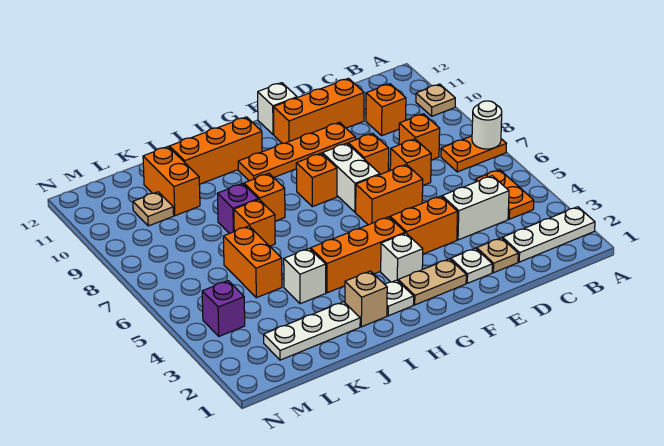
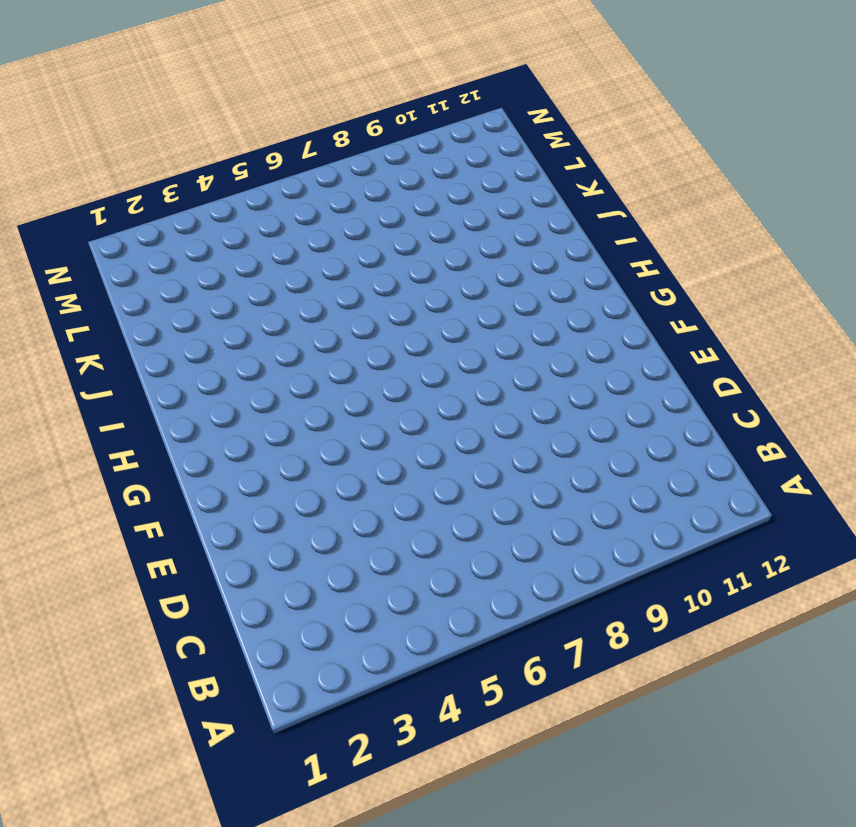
none -> white plate A2:C2 level 1
none -> orange plate A7:B7 level 1
none -> tan plate A10 level 1
none -> orange plate B4:B5 level 1

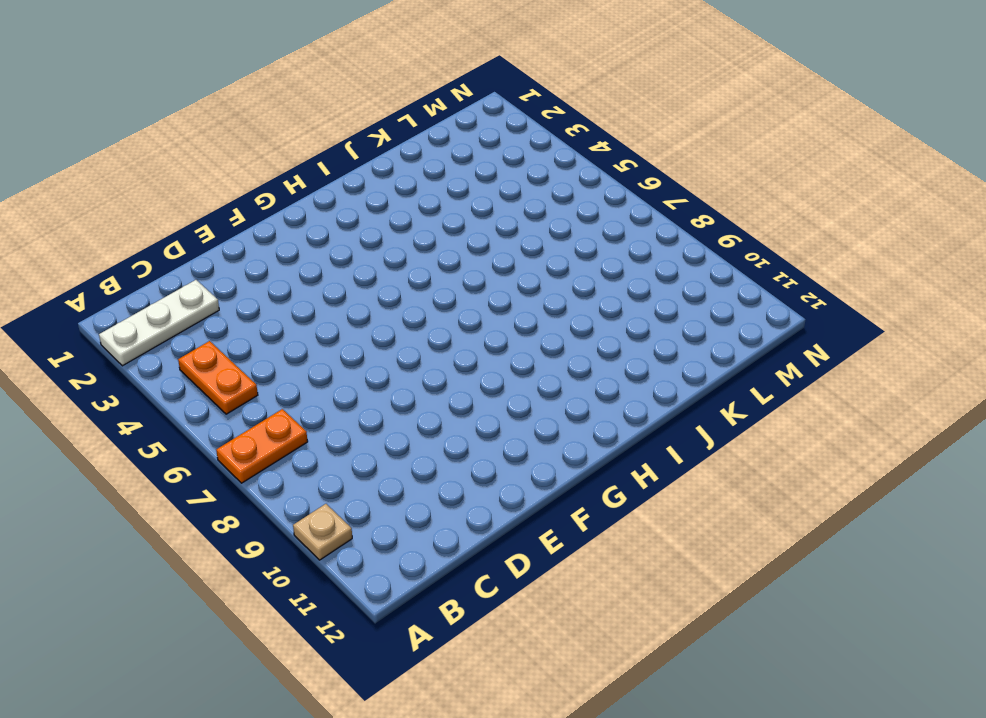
none -> white brick C4:D4 level 1
none -> orange brick C8 level 1
none -> orange brick C10 level 1
none -> tan plate D2 level 1

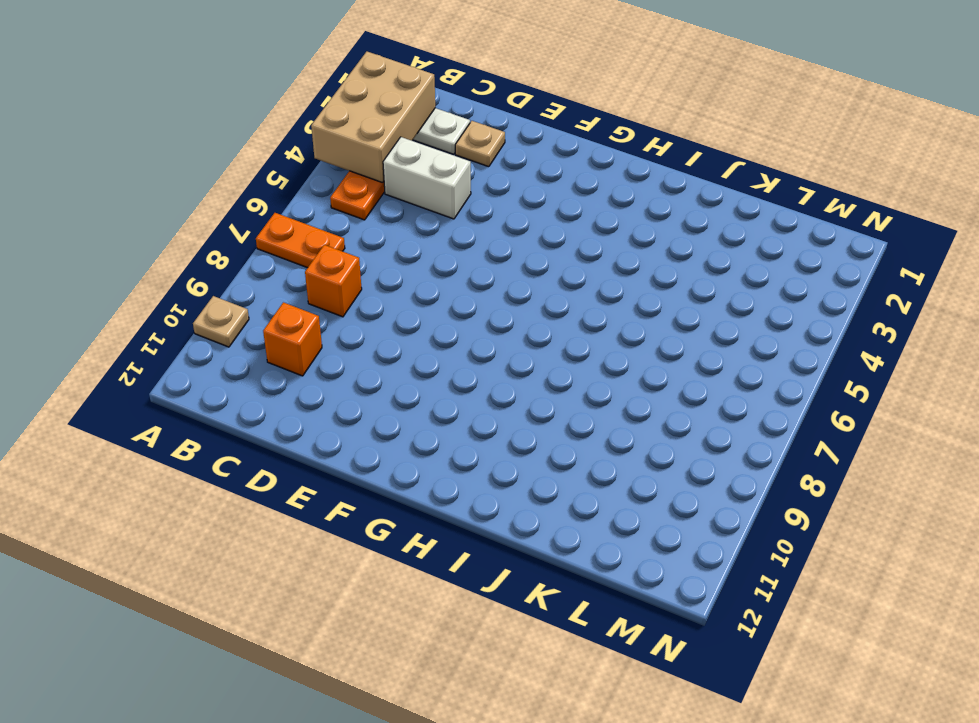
tan brick A2:B4 level 2 -> none
none -> orange brick D7 level 1
none -> orange brick D11:F11 level 1
none -> white plate E2 level 1
none -> orange brick E4:F4 level 1

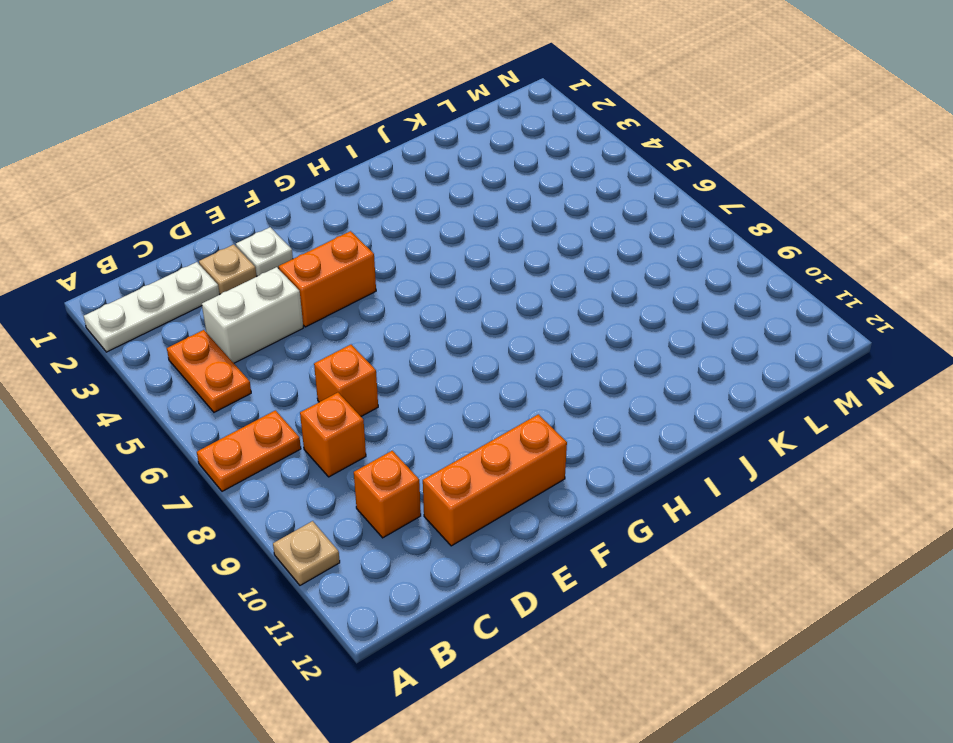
none -> orange brick E6:F6 level 1
none -> orange brick E8 level 1
none -> orange plate E10:H10 level 1
none -> tan plate F2:G2 level 1

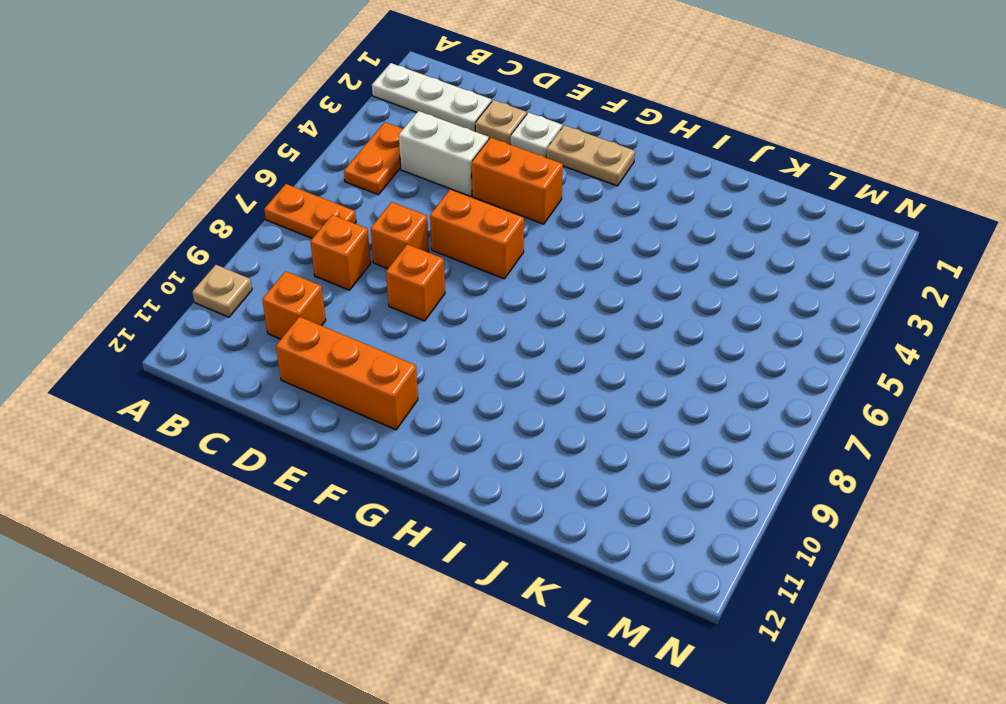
none -> orange plate E10:H10 level 1
none -> white brick F7:F8 level 1
none -> white brick F12 level 1
none -> white brick G3 level 1

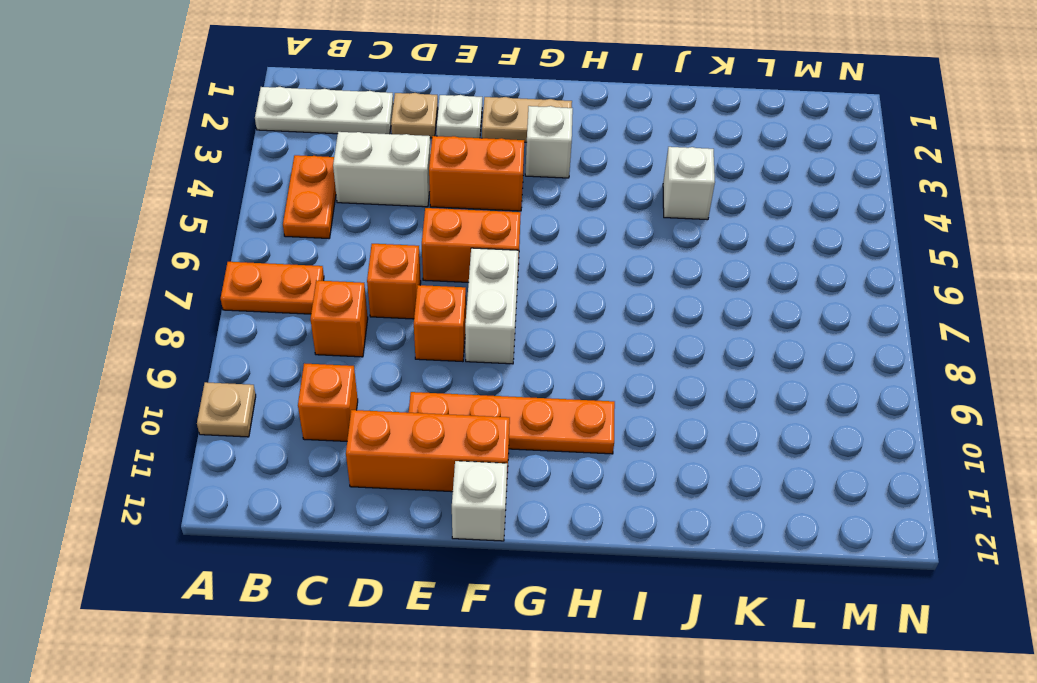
none -> orange brick G4:I4 level 1
none -> orange brick G8 level 1
none -> white plate H2 level 1
none -> orange brick H11:J11 level 1

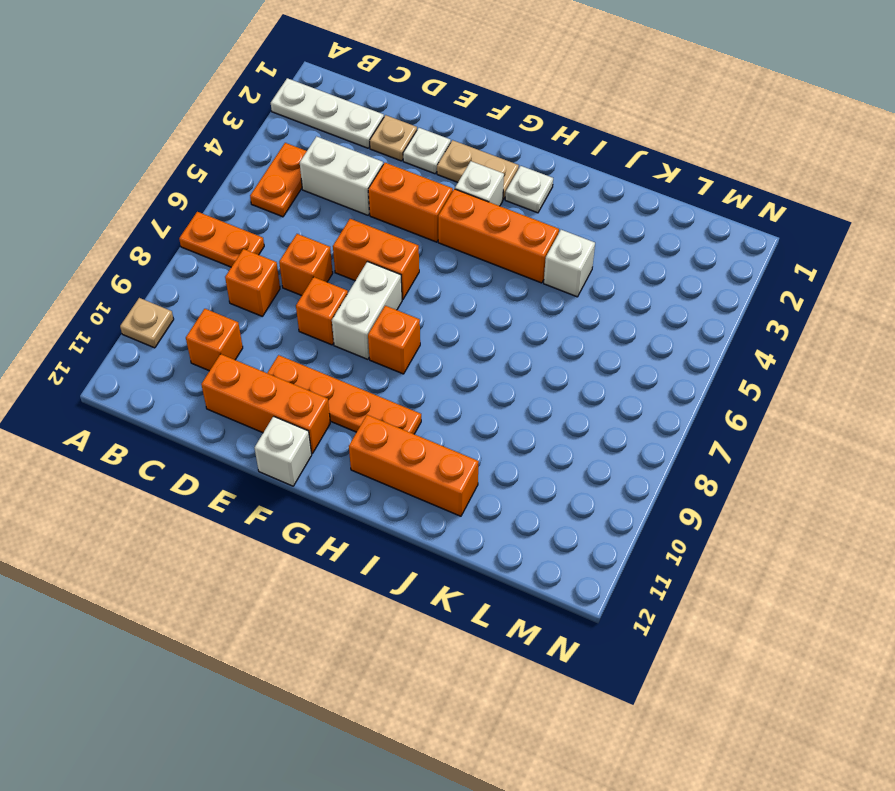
none -> tan brick I2 level 1
none -> orange brick I8 level 1
none -> white plate J2:L2 level 1
none -> orange brick J7 level 1

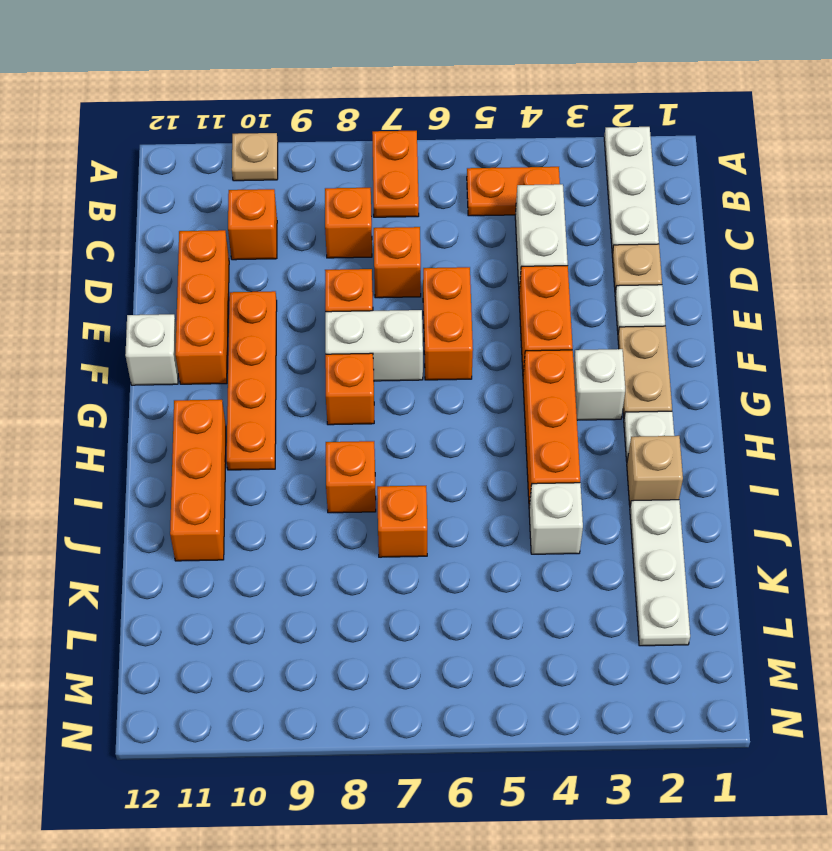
none -> purple brick J8 level 1
none -> orange brick K5:K6 level 1
none -> orange brick K10:K11 level 1
none -> tan plate L10 level 1

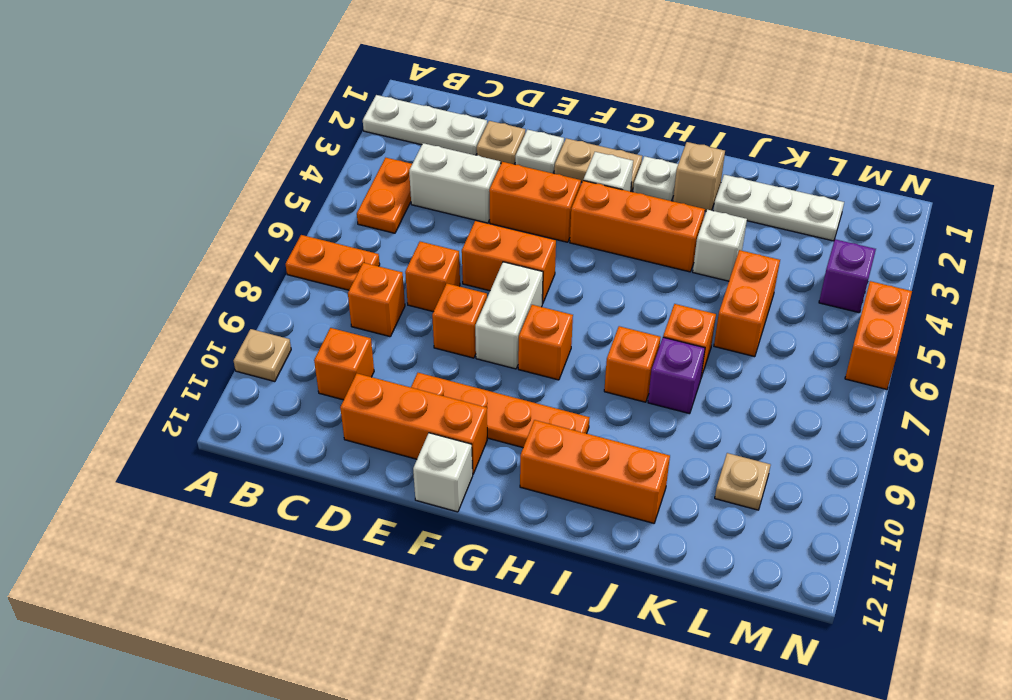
orange brick N5:N6 level 1 -> orange brick K10:K11 level 1
none -> white round brick A7 level 2

